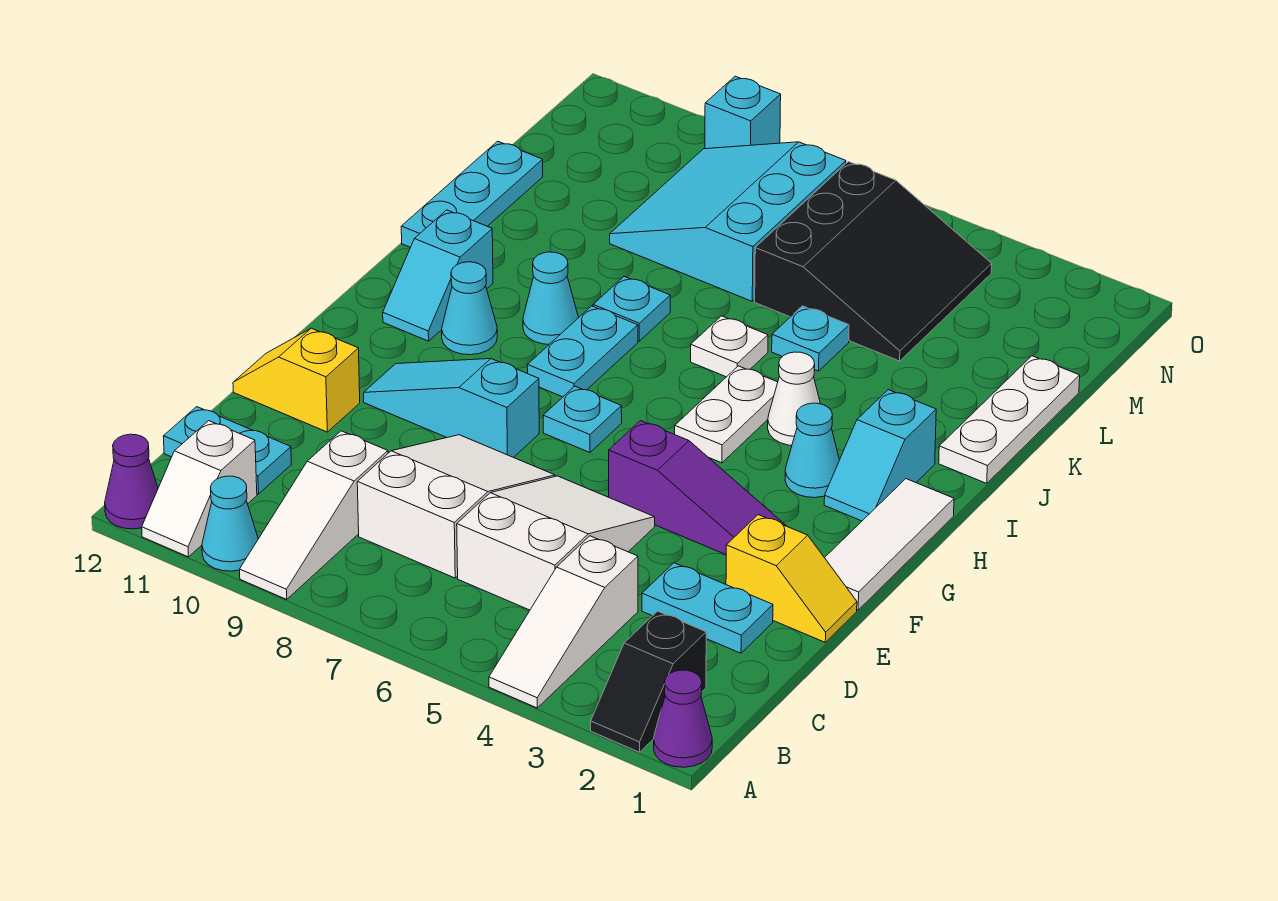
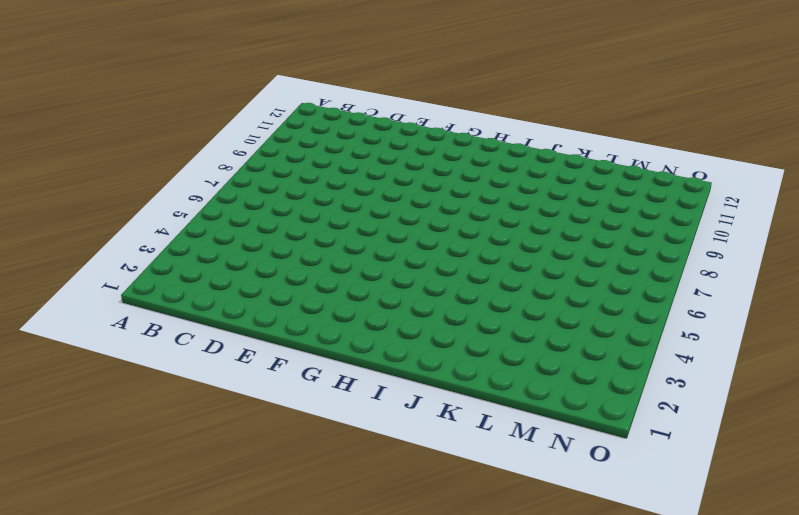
none -> purple cone A1 level 1
none -> black slope A2:B2 level 1 top B
none -> white slope A4:C4 level 1 top C
none -> white slope A9:C9 level 1 top C

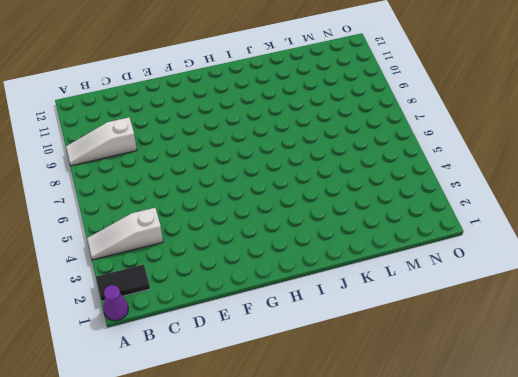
black tile A2:B2 level 1 -> black slope A2:B2 level 1 top B
none -> cyan cone A10 level 1
none -> white slope A11:B11 level 1 top B
none -> purple cone A12 level 1
none -> white slope C5:E6 level 1 top C

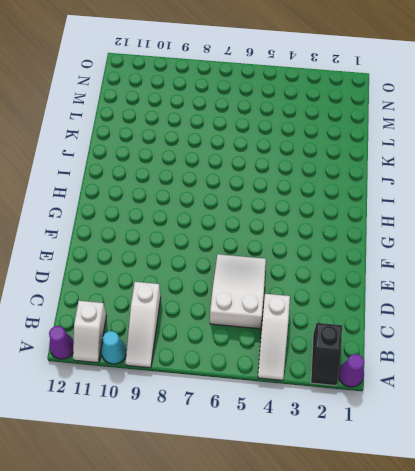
none -> white slope C7:E8 level 1 top C
none -> cyan plate C11:C12 level 1
none -> cyan plate D2:D3 level 1
none -> yellow slope E1:E2 level 1 top 2

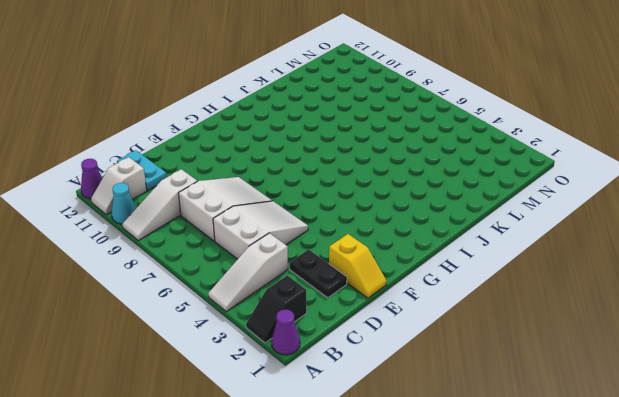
black plate D2:D3 level 1 -> cyan plate D2:D3 level 1
none -> yellow slope E11:E12 level 1 top 11
none -> white tile F1:H1 level 1
none -> purple slope F3:F5 level 1 top 5
none -> cyan slope F8:F10 level 1 top 8

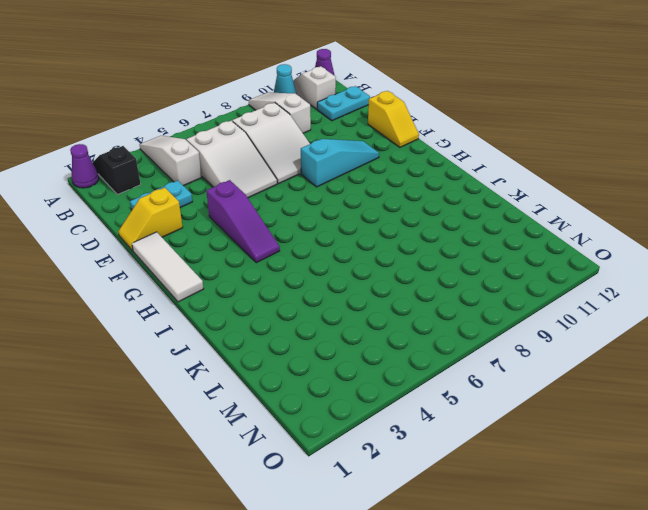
yellow slope E12:F12 level 1 top E -> yellow slope E11:E12 level 1 top 11
purple slope F4:H4 level 1 top F -> purple slope F3:F5 level 1 top 5
none -> cyan plate G7 level 1
none -> cyan slope H2:I2 level 1 top I
none -> cyan cone H3 level 1
none -> white plate H5:I5 level 1

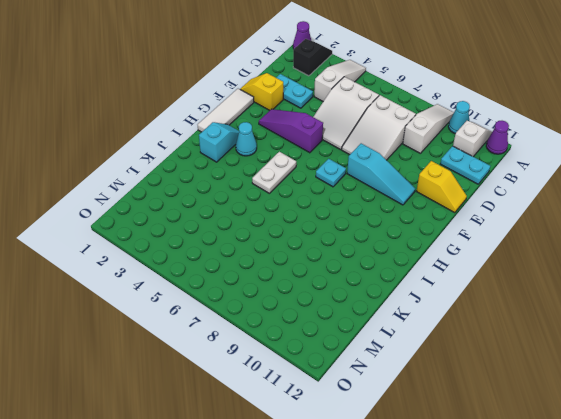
none -> cyan plate H8:I8 level 1
none -> cyan cone H10 level 1
none -> cyan slope H11:I11 level 1 top I
none -> white cone I4 level 1

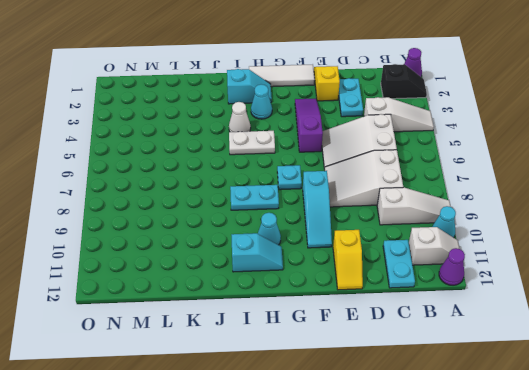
none -> cyan cone I9 level 1
none -> white plate J1:L1 level 1
none -> white plate J6 level 1
none -> cyan plate J8 level 1

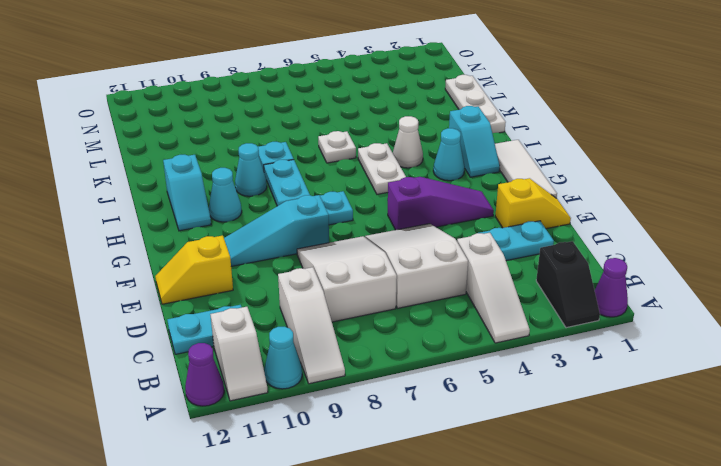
none -> cyan plate J12:L12 level 1
none -> cyan plate K5 level 1
none -> black slope L4:N6 level 1 top 6
none -> cyan slope L7:N9 level 1 top 7

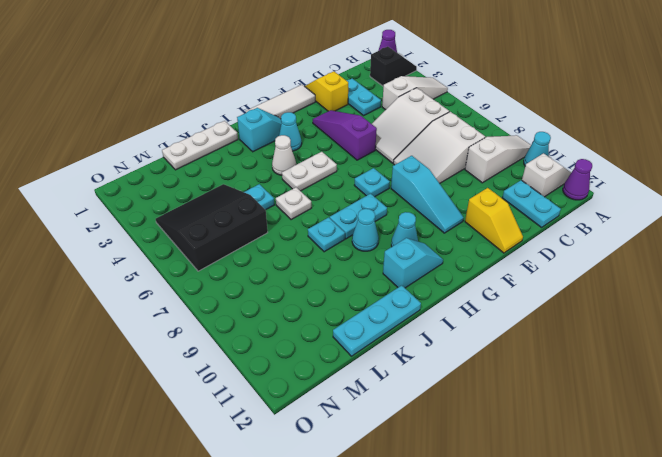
none -> cyan slope L7:N9 level 1 top 7
none -> cyan brick O9 level 1

